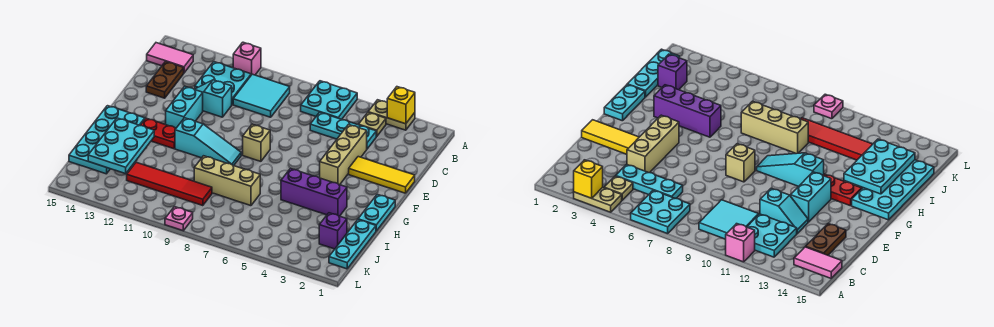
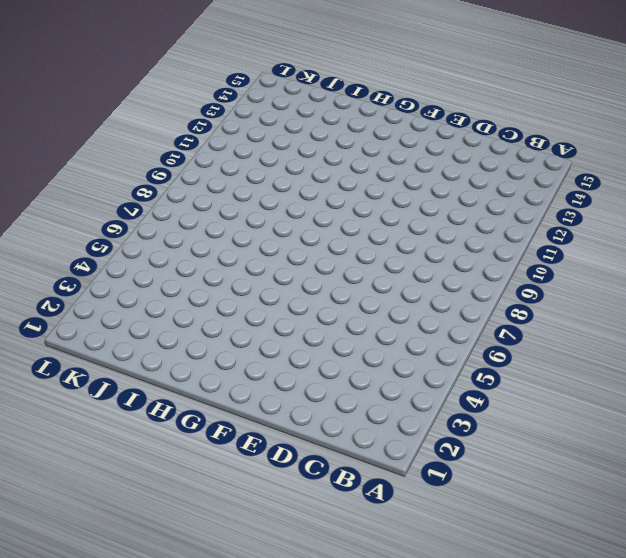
none -> tan plate A3:A4 level 1
none -> cyan plate A6:B7 level 1
none -> pink brick A11 level 1

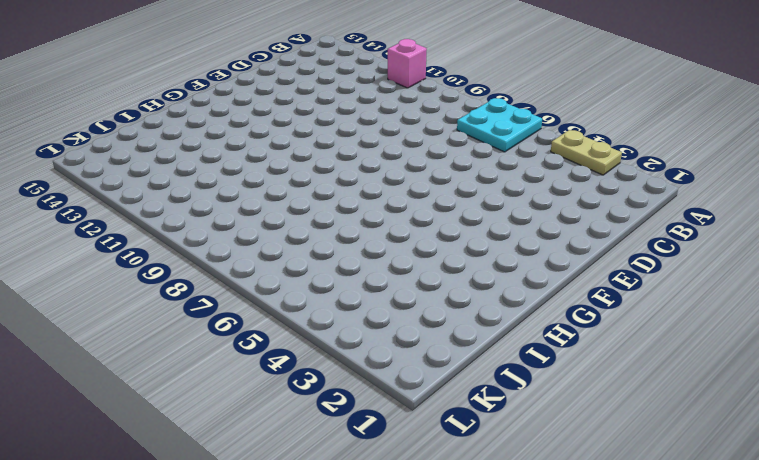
none -> tan plate B4 level 1
none -> cyan tile B9:C10 level 1
none -> cyan plate B11:C12 level 1

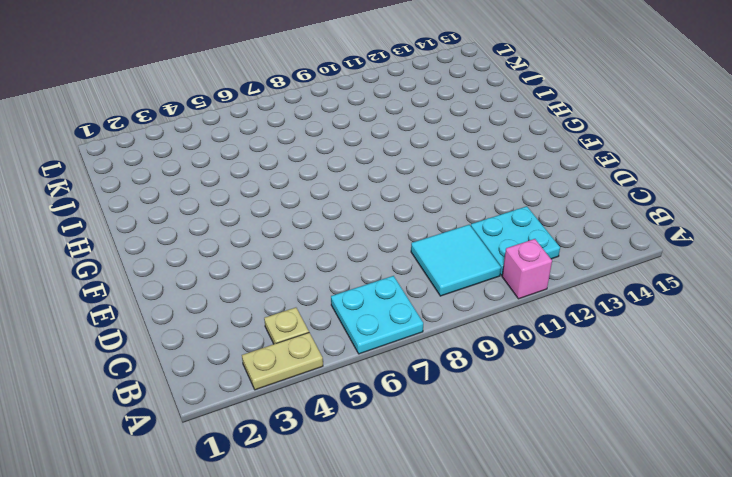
none -> pink tile B14:B15 level 1
none -> cyan plate C4:C6 level 1
none -> brown plate C14:D14 level 1

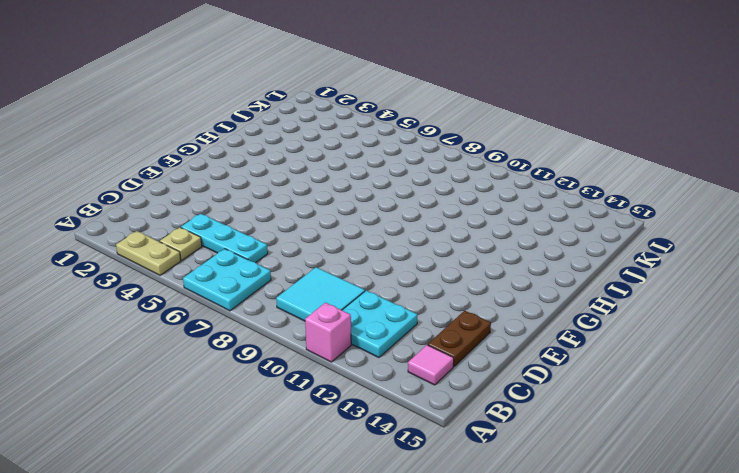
pink tile B14 level 1 -> pink tile B14:B15 level 1
none -> tan brick D4:F4 level 1
none -> cyan slope D11:D12 level 1 top 11
none -> yellow tile E1:E3 level 1

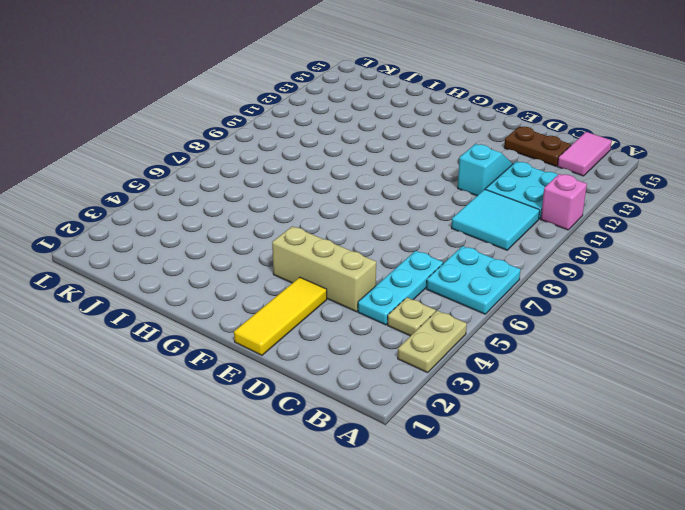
none -> cyan brick E12:F12 level 1
none -> tan brick F8 level 1
none -> cyan plate G1:H1 level 1

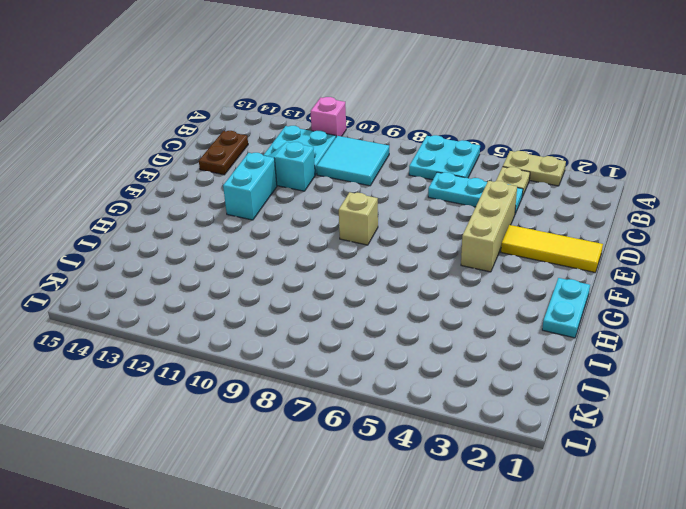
none -> pink tile B14:B15 level 1
none -> cyan slope G9:G11 level 1 top 11
none -> red plate G12:G13 level 1

